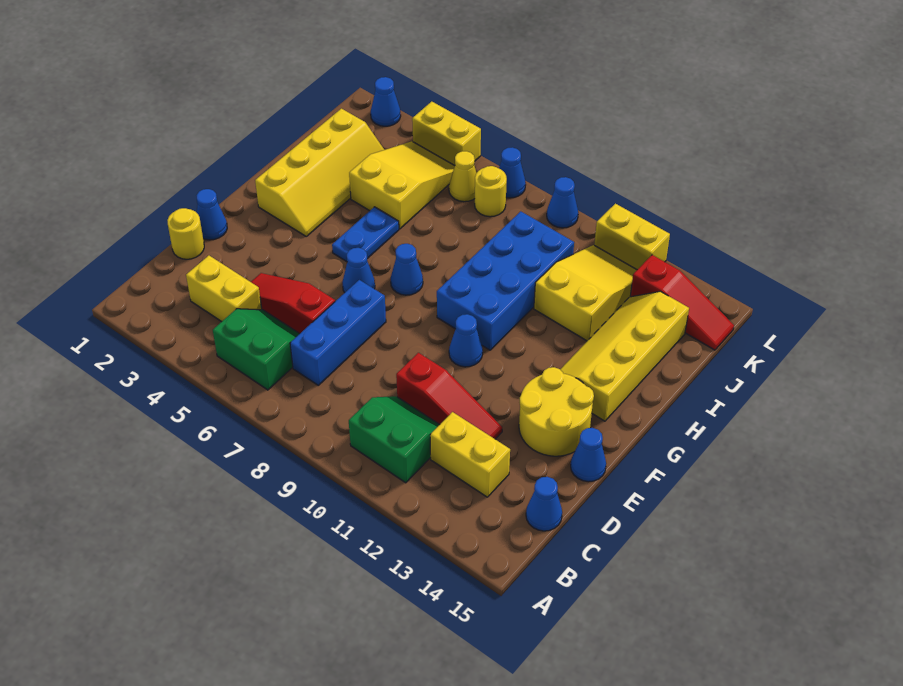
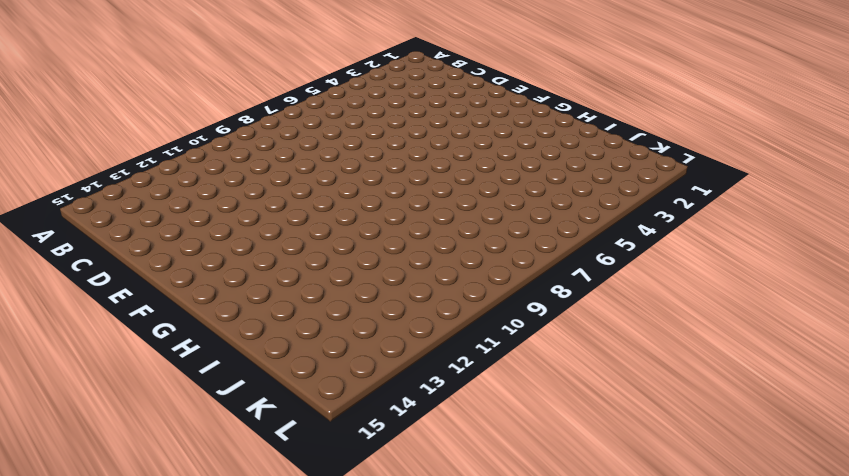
none -> green slope B5:C6 level 1 top B
none -> green slope B10:C11 level 1 top B
none -> yellow brick C3:C4 level 1

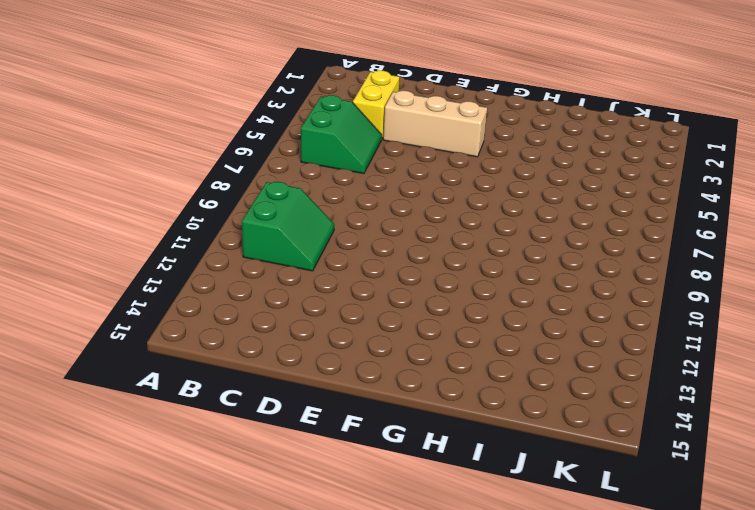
tan brick D4:F4 level 1 -> red slope D4:D6 level 1 top 6
none -> blue brick C7:E7 level 1
none -> yellow brick C12:C13 level 1
none -> blue cone C15 level 1

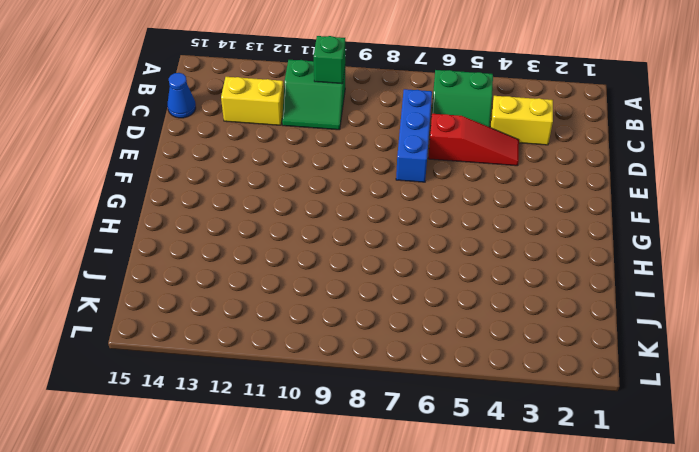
green brick B10 level 2 -> none
none -> yellow round brick D1 level 1
none -> red slope D10:D12 level 1 top 10
none -> blue cone E1 level 1

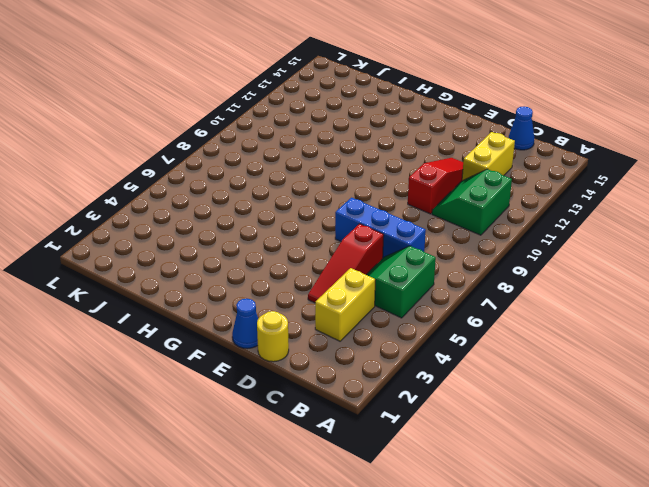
none -> yellow round brick E13:F14 level 1
none -> blue cone E15 level 1
none -> blue cone F6 level 1

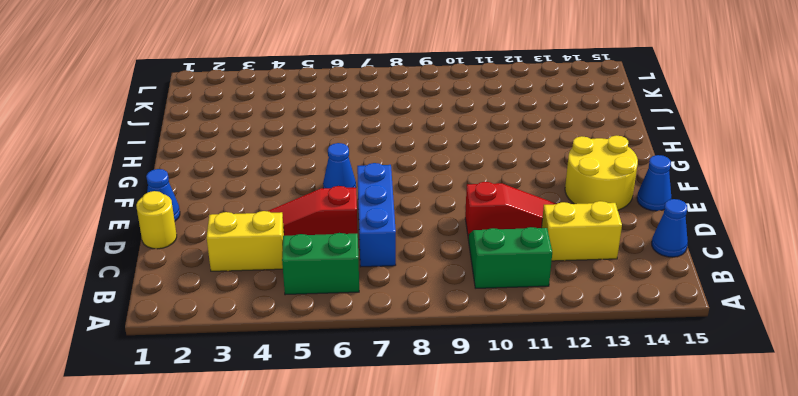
none -> blue cone F10 level 1
none -> yellow slope G2:J3 level 1 top 2
none -> blue plate G5:H5 level 1

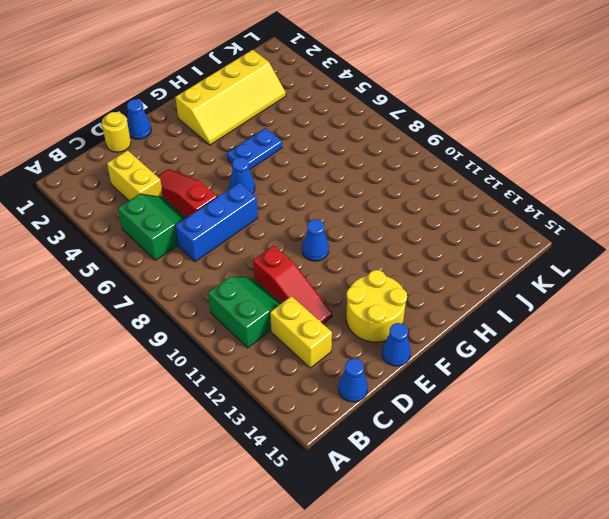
none -> blue cone G7 level 1
none -> blue brick G9:J10 level 1
none -> yellow slope G13:J14 level 1 top 14

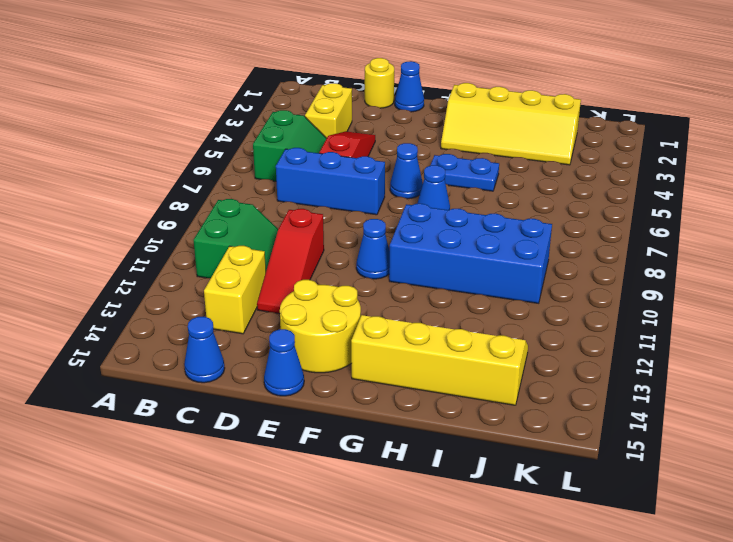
none -> yellow slope I4:K5 level 1 top I
none -> yellow slope I11:K12 level 1 top I
none -> yellow cone K6 level 1

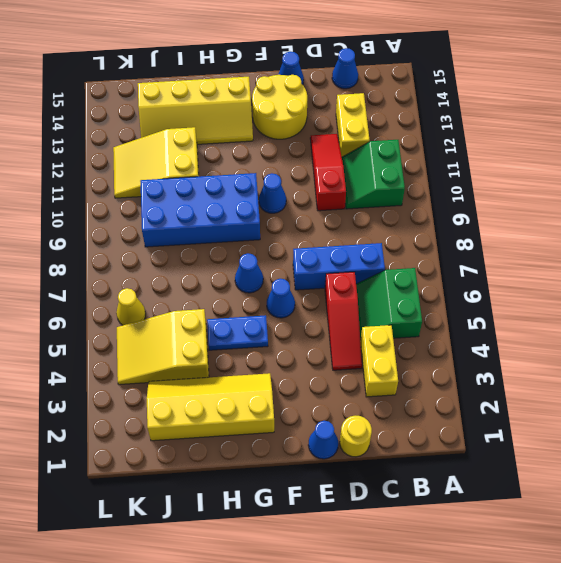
none -> yellow round brick K7 level 1
none -> red slope K13:K15 level 1 top 13
none -> blue cone L2 level 1

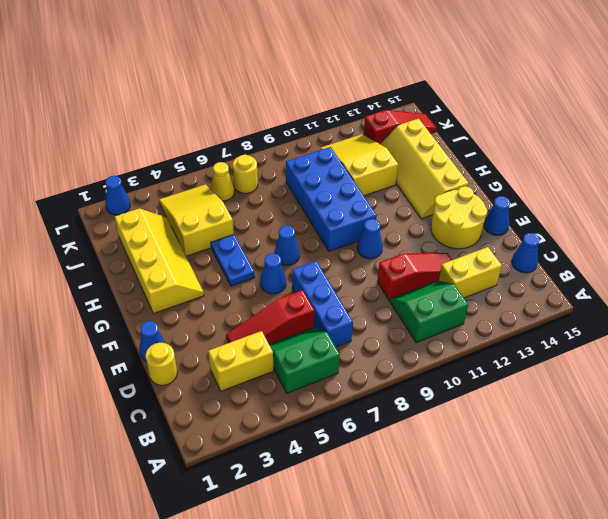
none -> yellow brick L4:L5 level 1
none -> blue cone L7 level 1
none -> blue cone L9 level 1

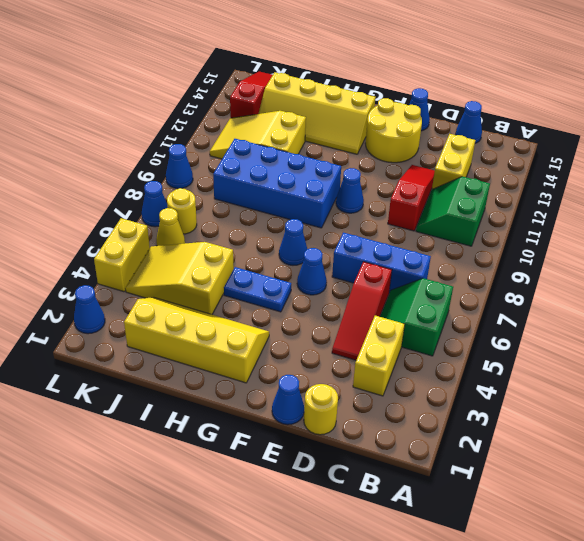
none -> yellow brick L11:L12 level 1

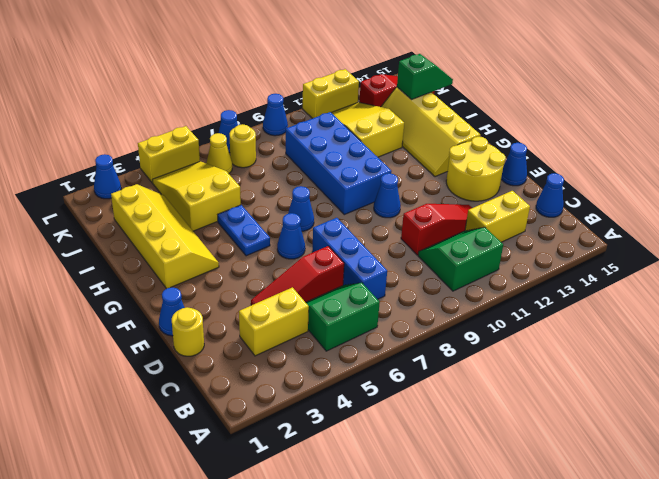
green slope J14:J15 level 2 top 14 -> none

